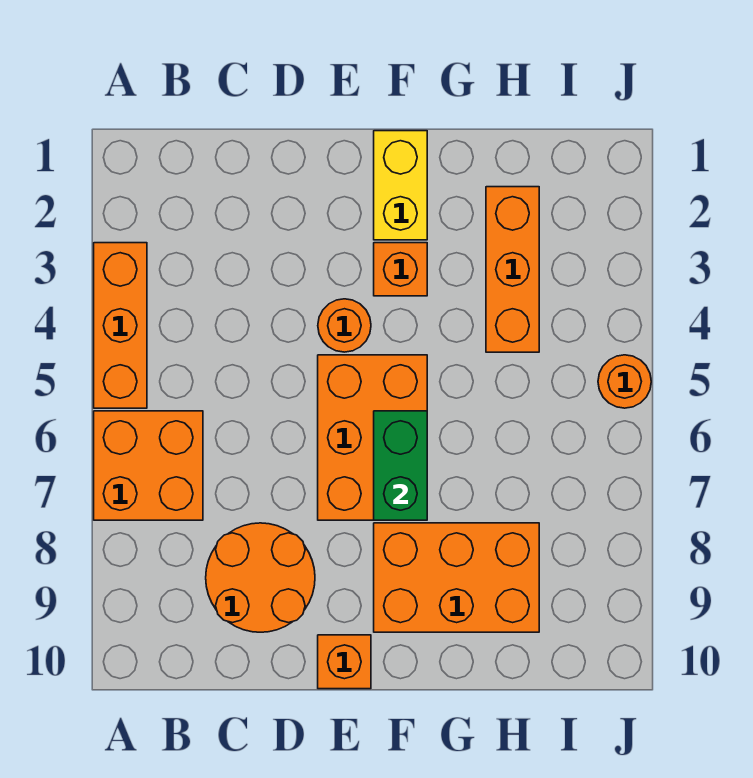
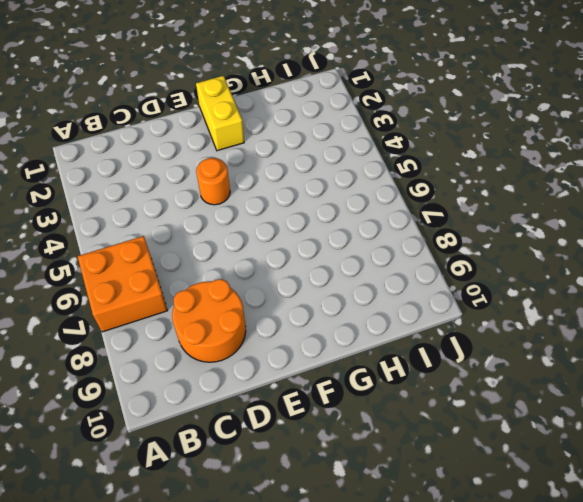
none -> orange brick A3:A5 level 1
none -> orange brick E5:F7 level 1
none -> orange brick E10 level 1

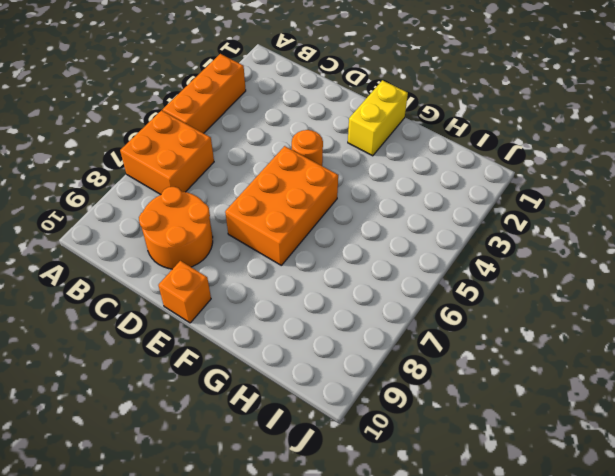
none -> orange brick F3 level 1
none -> orange brick F8:H9 level 1
none -> orange brick H2:H4 level 1

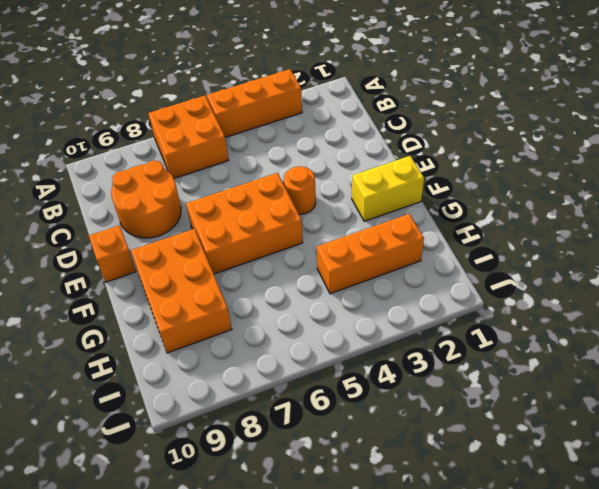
none -> orange brick F3 level 1
none -> orange round brick J5 level 1
none -> green brick F6:F7 level 2

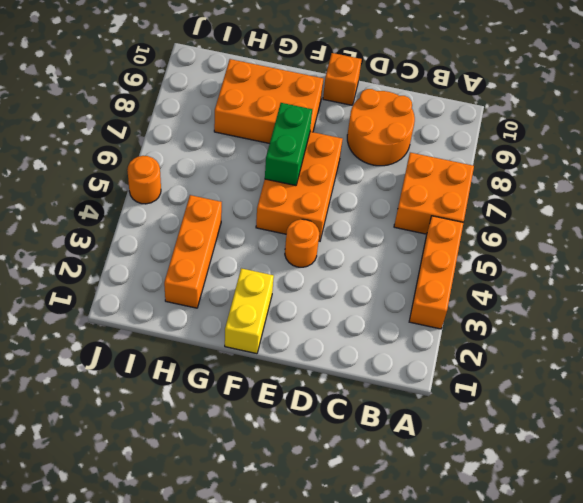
none -> orange brick F3 level 1

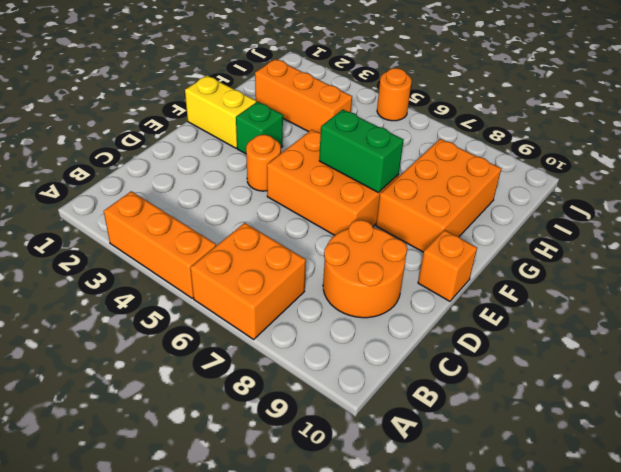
green brick F3 level 1 -> orange brick F3 level 1

